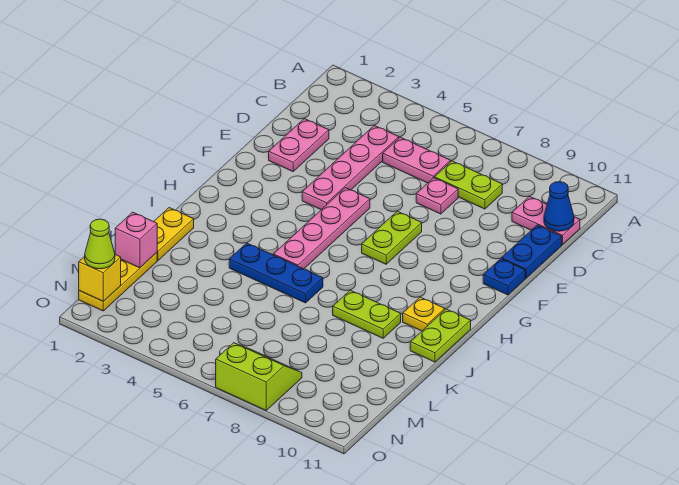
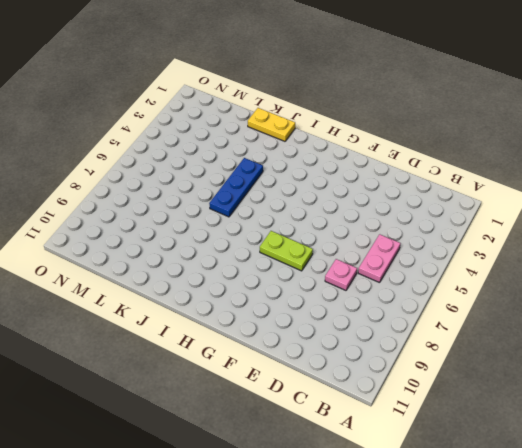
none -> pink plate C4:F4 level 1
none -> lime plate C7:C8 level 1
none -> pink plate C10:C11 level 1

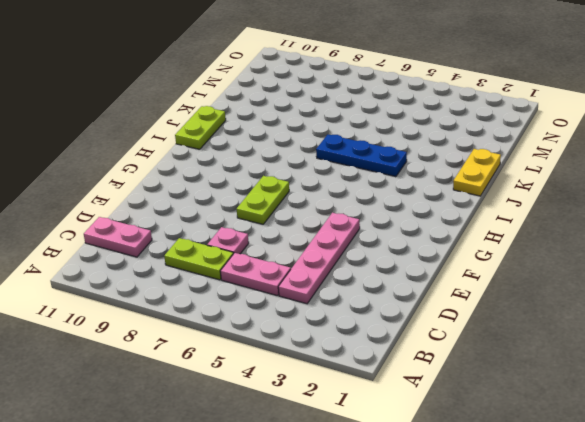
none -> pink plate D2:E2 level 1
none -> blue plate D11:E11 level 1
none -> pink plate F5:I5 level 1

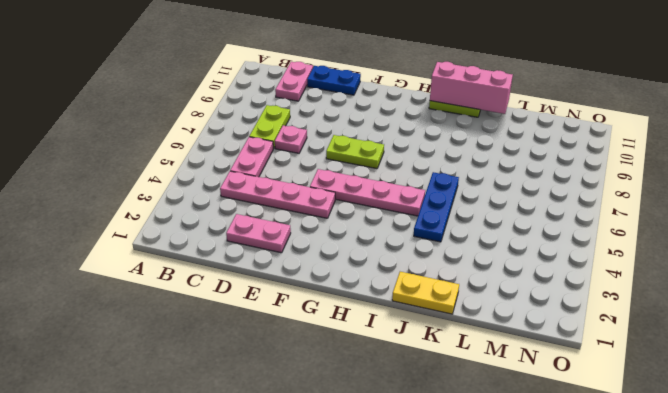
pink brick I11:K11 level 2 -> none
none -> blue plate F11 level 1
none -> yellow plate I10 level 1
none -> lime plate J8:J9 level 1

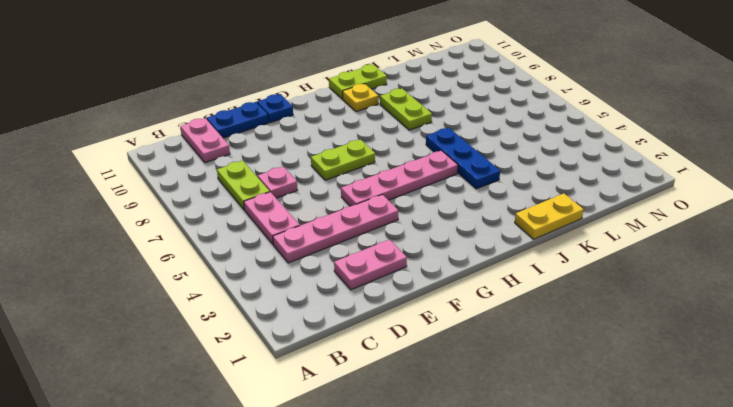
none -> yellow plate L1:N1 level 1
none -> lime slope N7:O8 level 1 top O
none -> blue cone C11 level 2

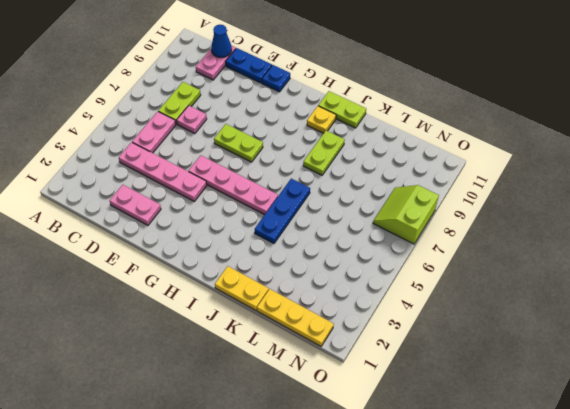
none -> pink brick L1 level 2
none -> yellow brick N1 level 2
none -> lime cone N1 level 3

